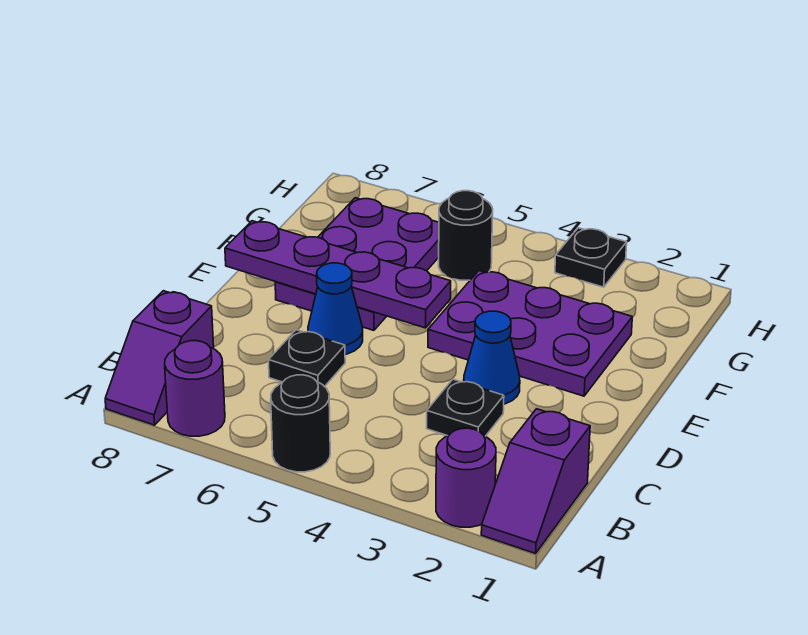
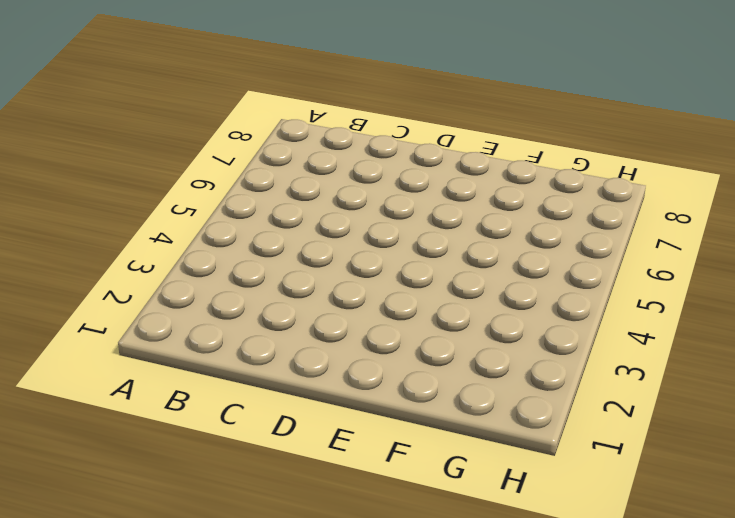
none -> purple slope A1:B1 level 1 top B
none -> purple round brick A2 level 1
none -> black round brick A5 level 1

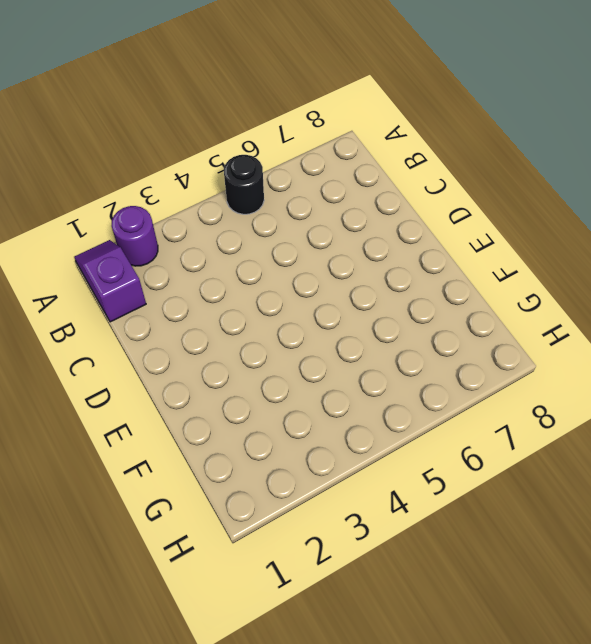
none -> purple round brick A7 level 1
none -> purple slope A8:B8 level 1 top B
none -> black plate C3 level 1

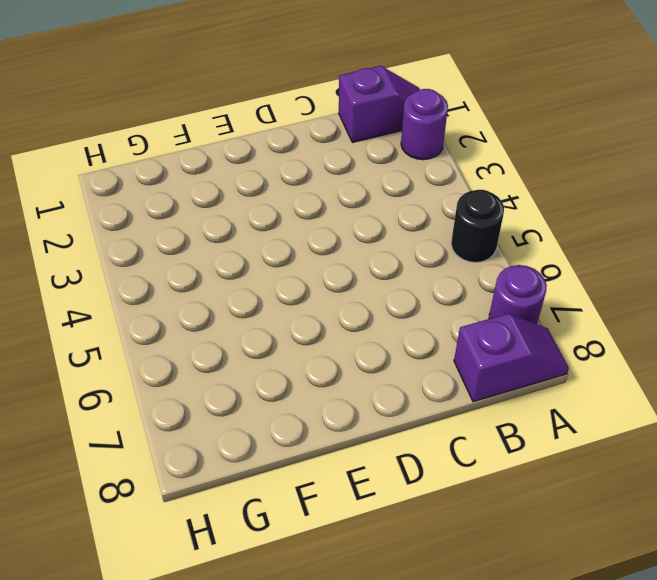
none -> black plate C3 level 1
none -> black plate C6 level 1
none -> blue cone D3 level 1

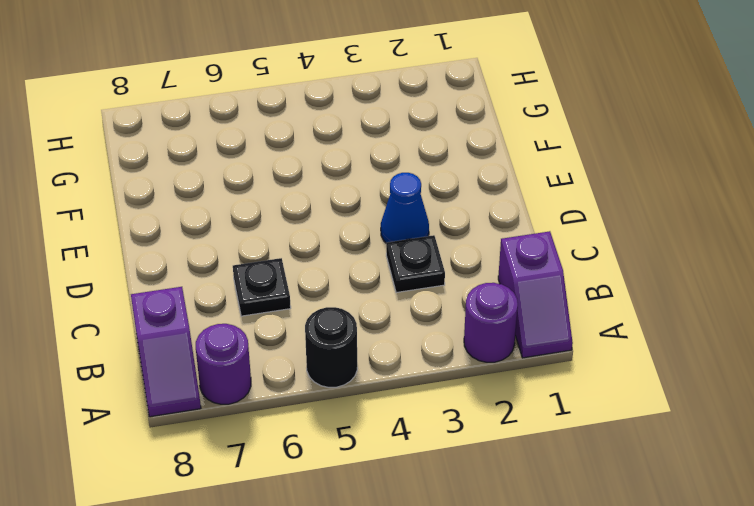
none -> blue cone D6 level 1
none -> purple plate E2:F4 level 1
none -> purple plate E6:G7 level 1

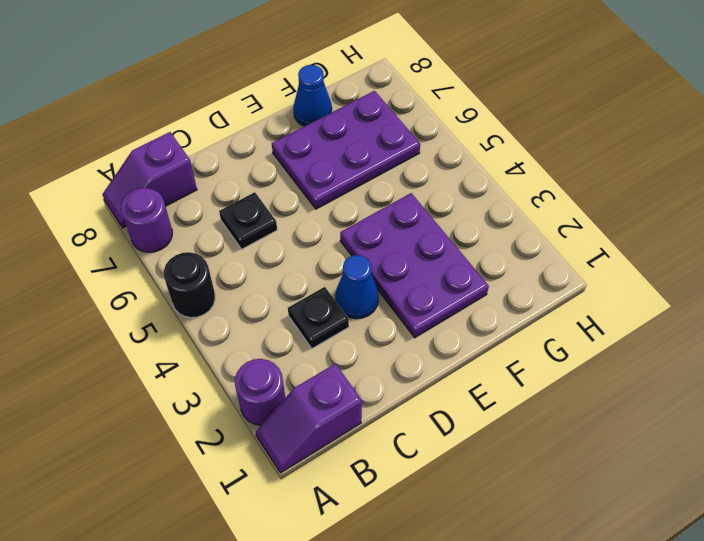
blue cone F8 level 1 -> blue cone D6 level 1
none -> black round brick G5 level 1
none -> black plate H3 level 1
none -> purple plate E5:E8 level 2

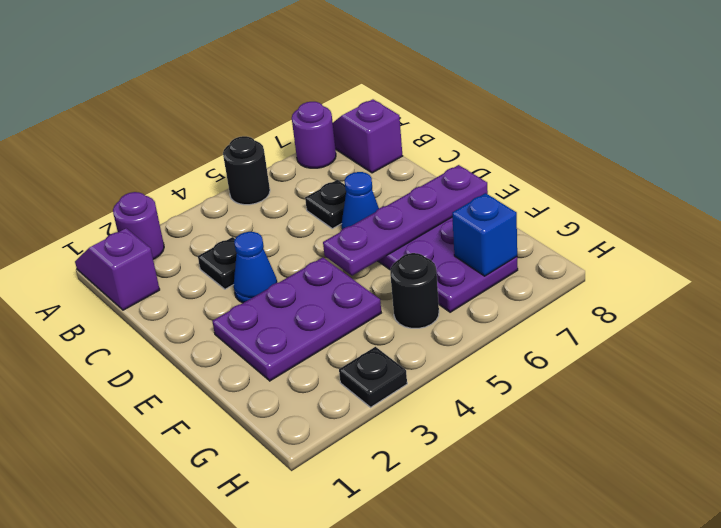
blue brick G7 level 2 -> none

